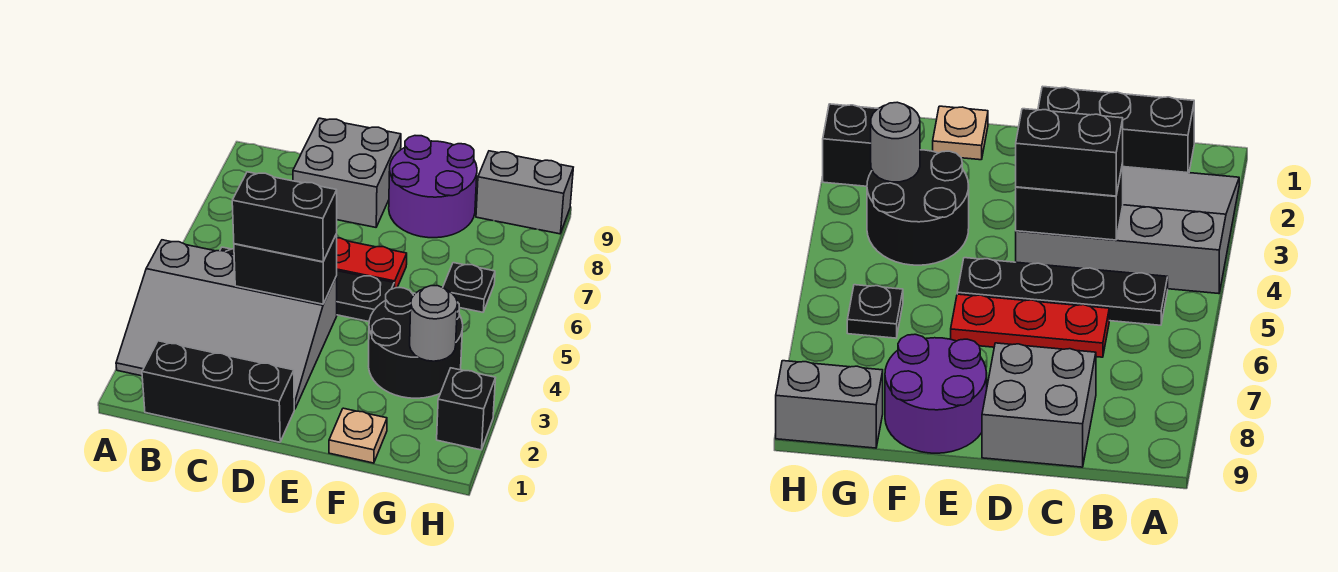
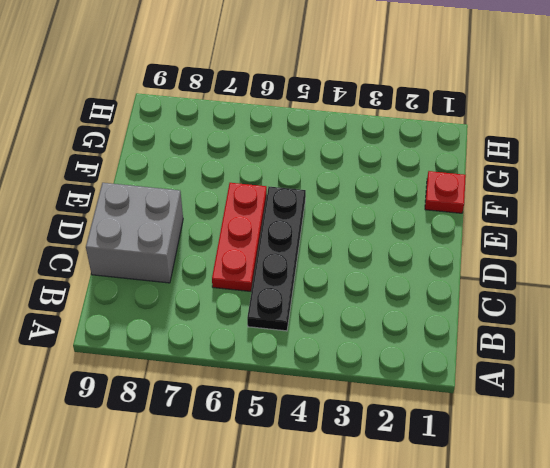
red plate F1 level 1 -> tan plate F1 level 1
none -> grey slope A2:D4 level 1 top 4
none -> black brick B1:D1 level 1
none -> purple round brick E8:F9 level 1

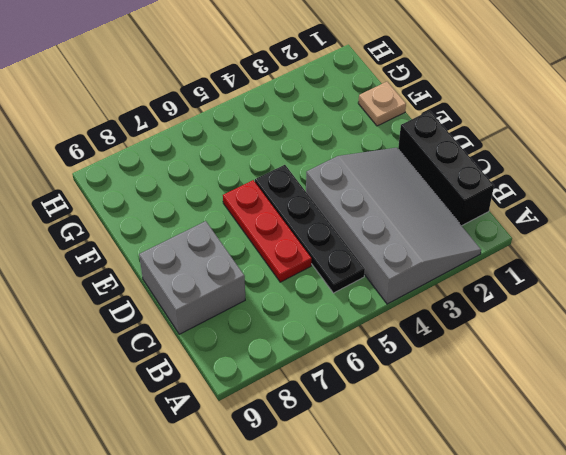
none -> purple round brick E8:F9 level 1
none -> black round brick F3:G4 level 1
none -> black plate G6 level 1

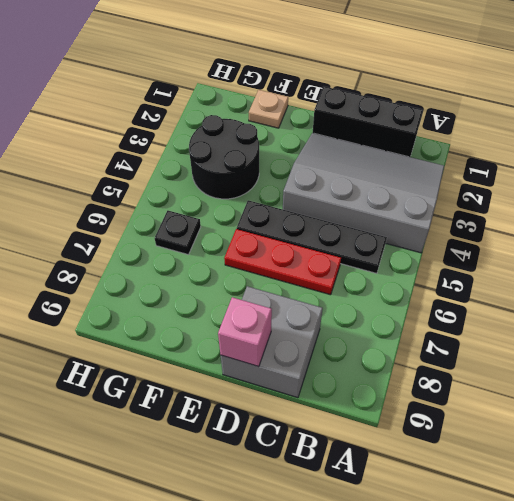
pink brick D9 level 2 -> none
none -> purple round brick E8:F9 level 1
none -> grey brick G9:H9 level 1
none -> black brick H2 level 1

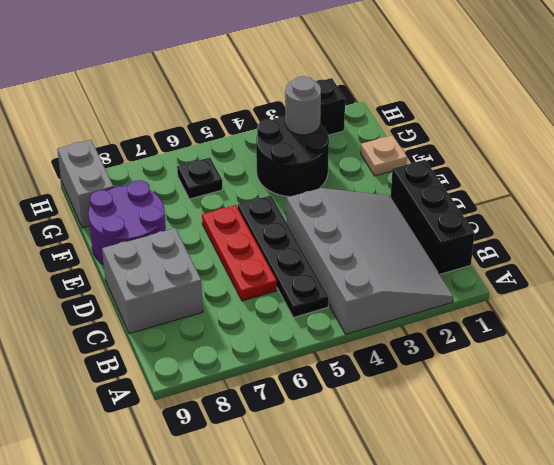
none -> black brick C4:D4 level 2
none -> black brick C4:D4 level 3

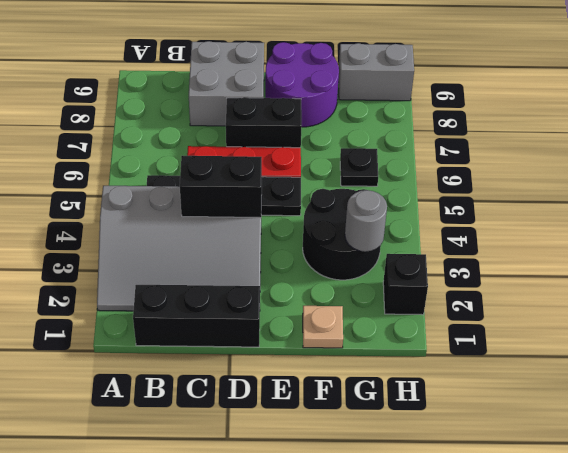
black brick D7:E7 level 1 -> black brick C4:D4 level 3

